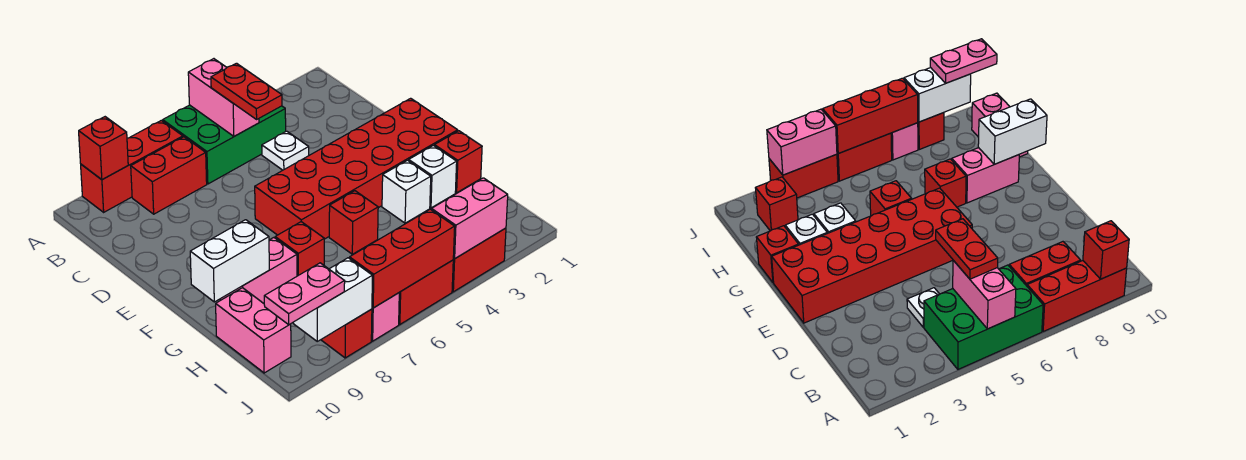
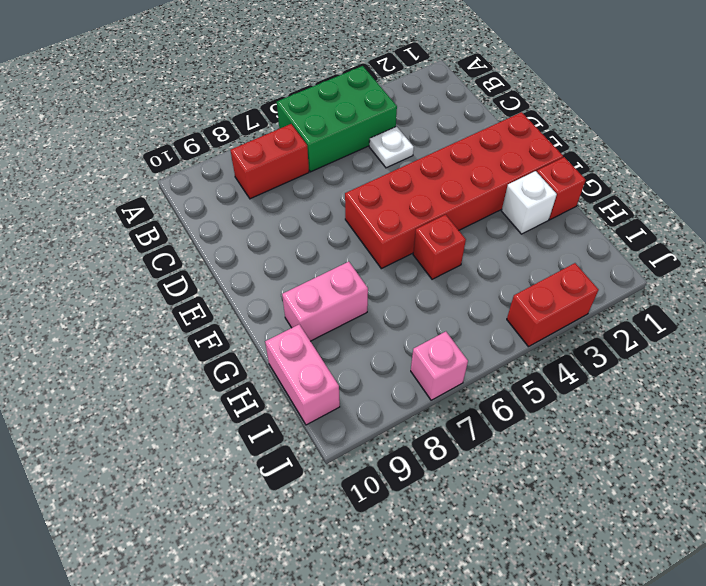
none -> red brick A7:A9 level 1
none -> white brick G3 level 1
none -> red brick G7 level 1

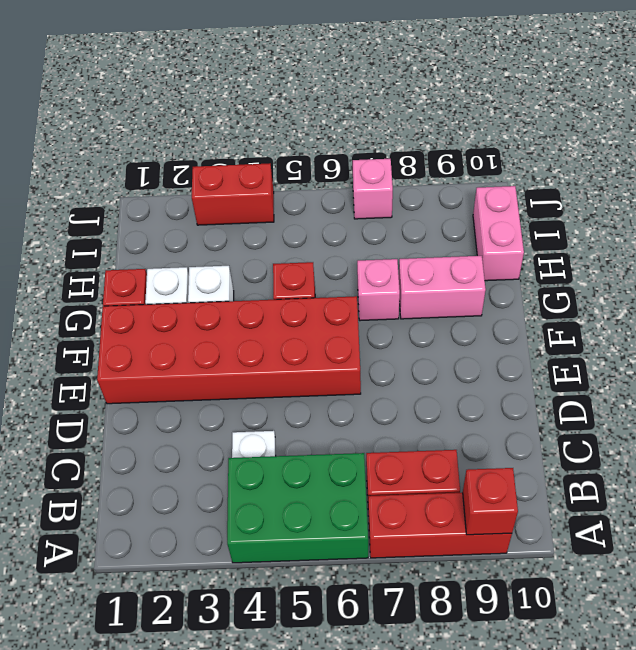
pink brick G7 level 1 -> red brick G7 level 1
none -> red brick I2 level 1
none -> red brick J5:J6 level 1
none -> red brick J8 level 1

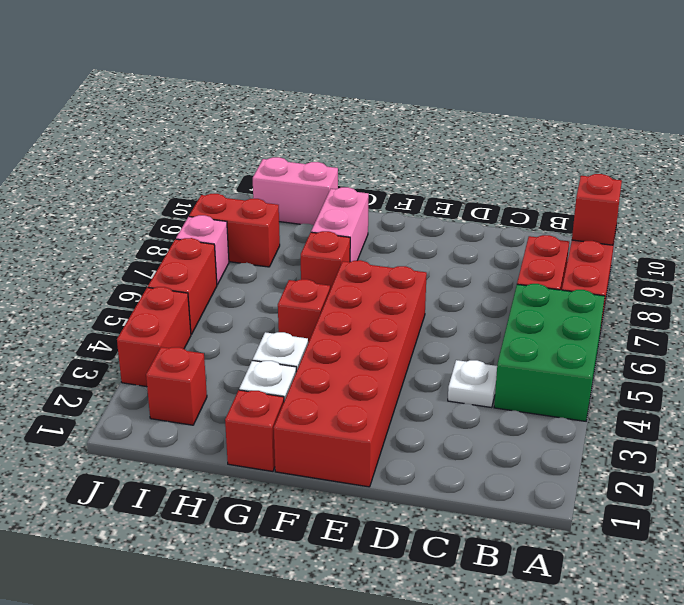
red brick I8:J8 level 1 -> red brick J8 level 1
none -> pink brick A5:B5 level 2
none -> white brick G9:G10 level 2
none -> pink brick J3:J4 level 2

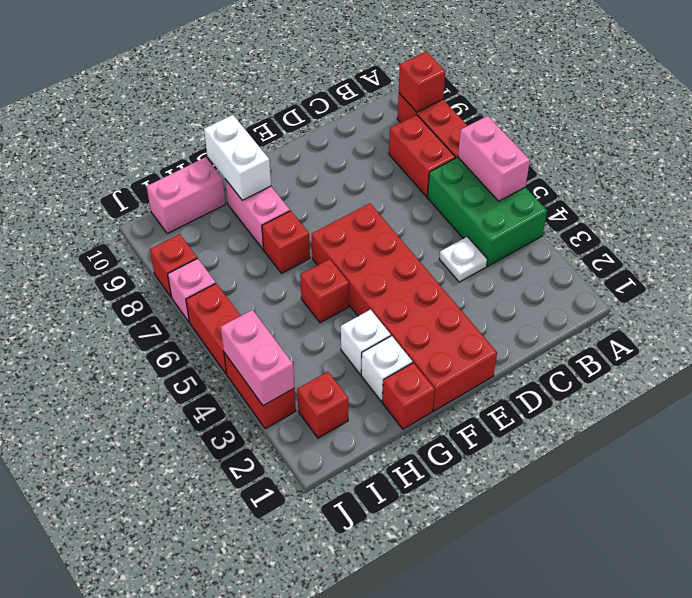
pink brick A5:A6 level 2 -> pink brick A5:B5 level 2
none -> red brick J5:J7 level 2
none -> white brick J8:J9 level 2
none -> red plate B5:C5 level 3

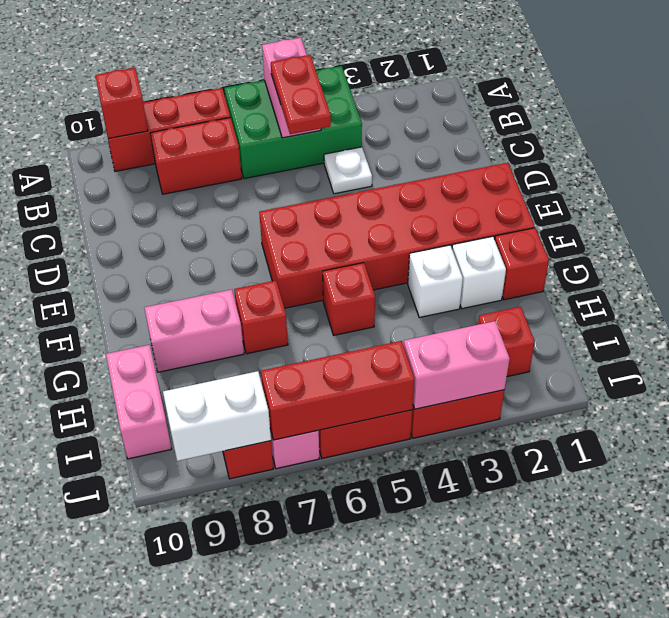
none -> white brick G9:G10 level 2
none -> pink plate J9:J10 level 3

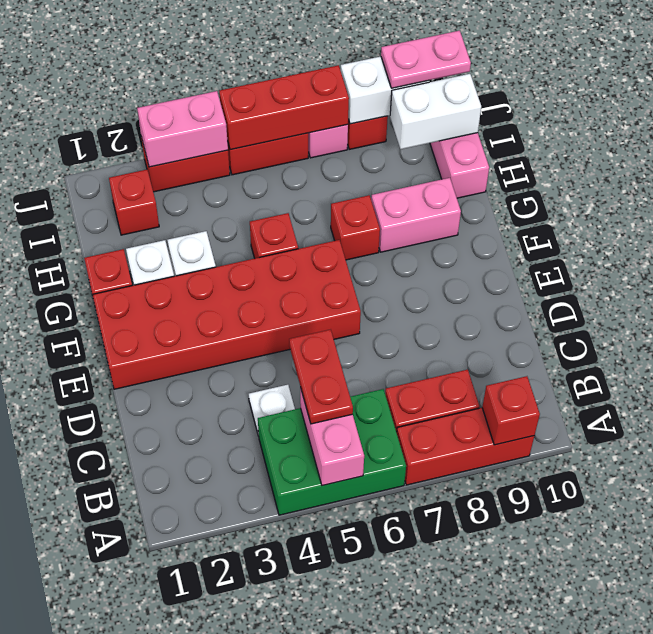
white brick I9:I10 level 2 -> white brick G9:G10 level 2

